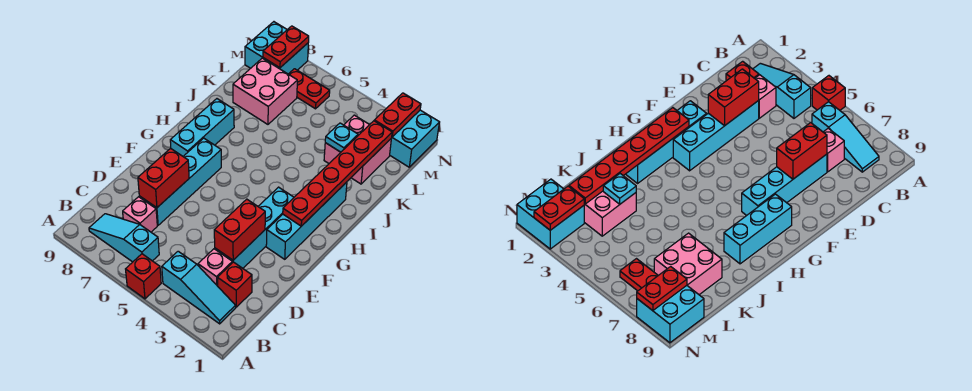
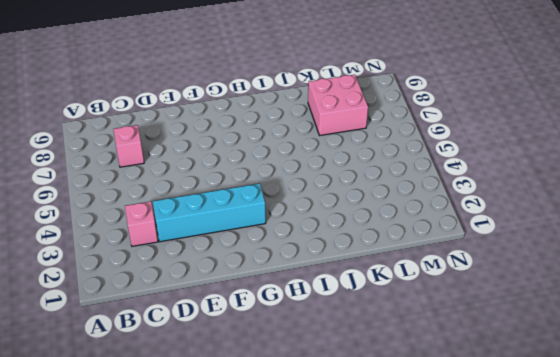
none -> red brick A5 level 1
none -> cyan slope B2:B4 level 1 top 4
none -> cyan slope B6:B8 level 1 top 6

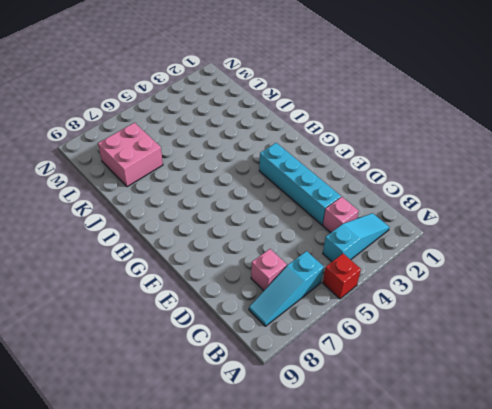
none -> red brick C2 level 1
none -> cyan brick D7:G7 level 1
none -> cyan brick F2:I2 level 1

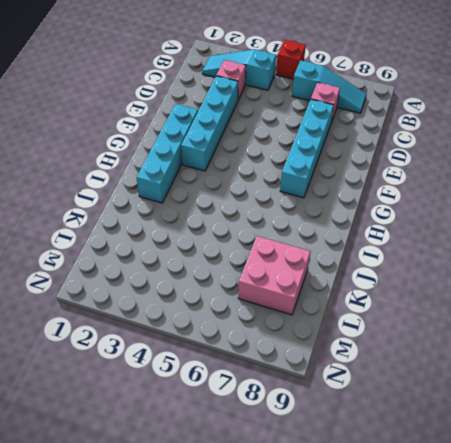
none -> red brick C2 level 1
none -> cyan brick G8:I8 level 1
none -> pink brick K2:L3 level 1

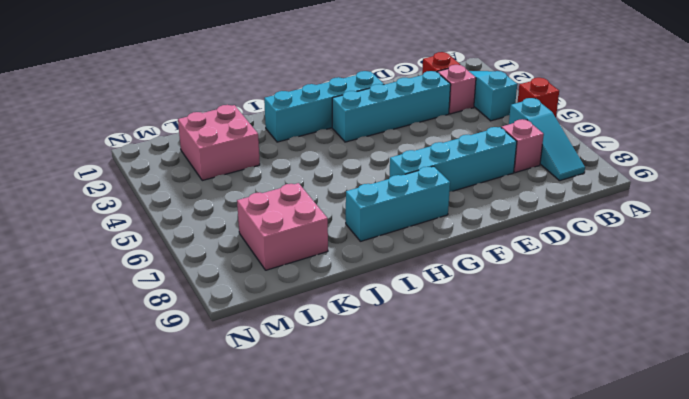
none -> cyan brick M1:N2 level 1
none -> red plate M6:M7 level 1
none -> cyan brick M8:N9 level 1

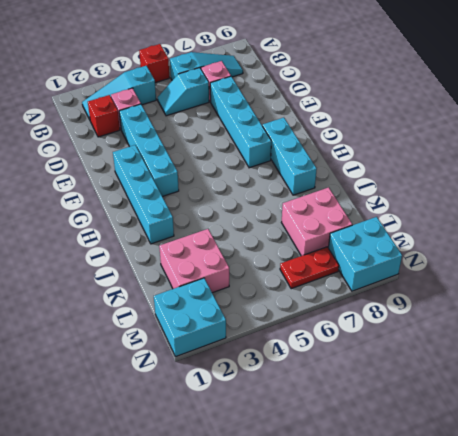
cyan slope C5:C6 level 1 top 6 -> none
none -> red brick D3:E3 level 2
none -> red brick D7:E7 level 2
none -> red plate G2:L2 level 2

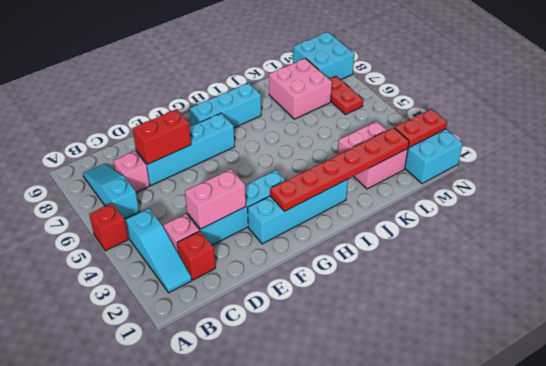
pink brick D3:E3 level 2 -> red brick D3:E3 level 2
none -> cyan plate K3 level 2
none -> red plate M8:N8 level 2

